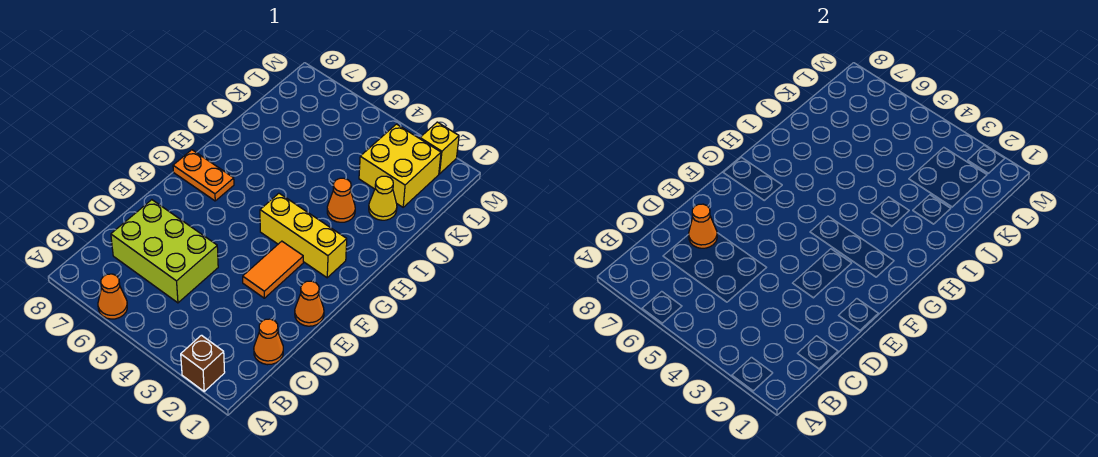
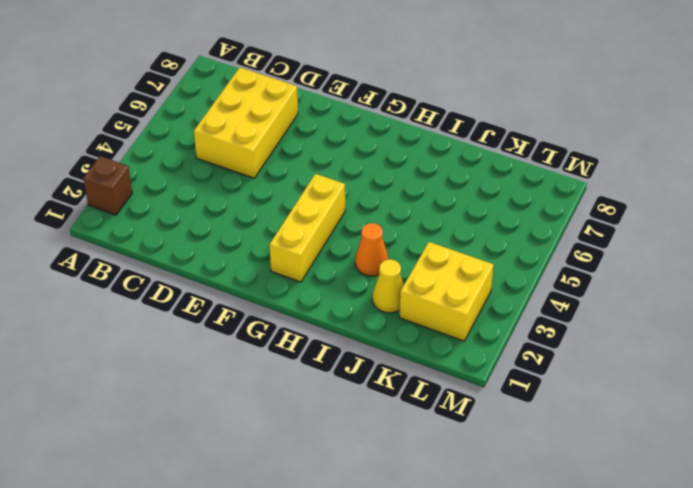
yellow brick C5:D7 level 1 -> lime brick C5:D7 level 1
none -> orange cone A6 level 1
none -> orange cone C1 level 1
none -> orange cone E1 level 1

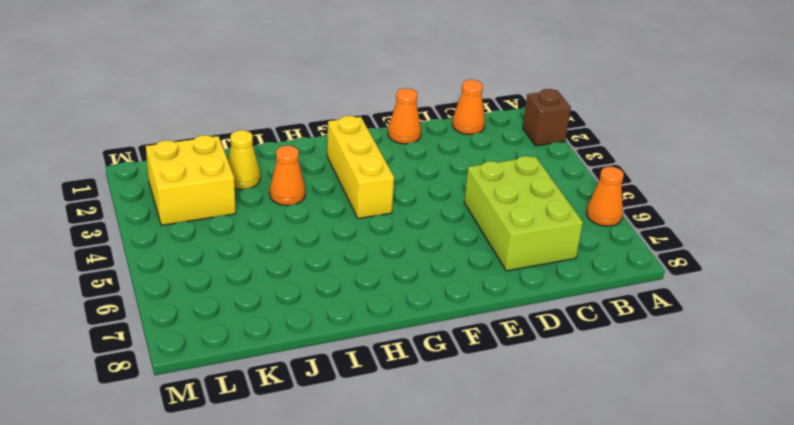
none -> orange tile E3:F3 level 1
none -> orange plate G7:G8 level 1
none -> yellow brick M2 level 1

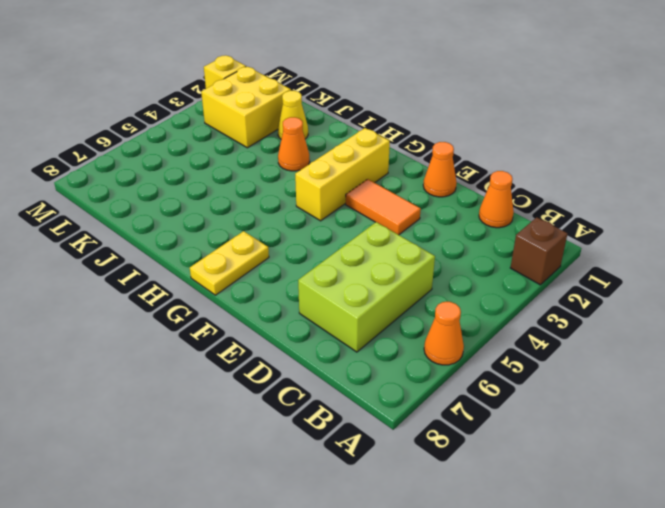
yellow plate G7:G8 level 1 -> orange plate G7:G8 level 1
none -> orange cone D7 level 2

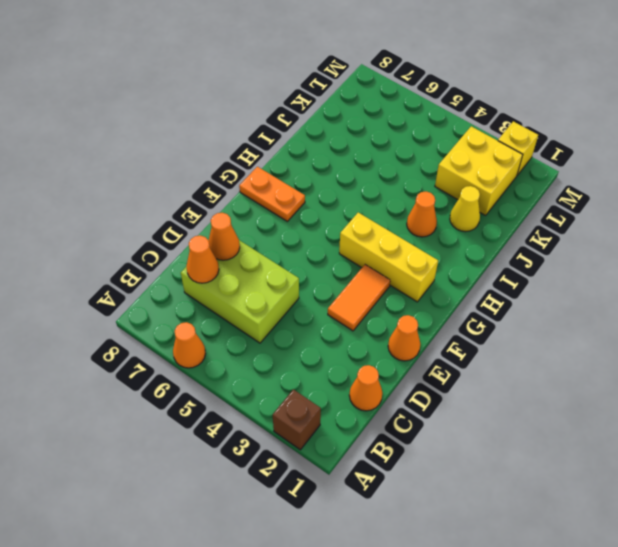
orange cone C7 level 2 -> none

